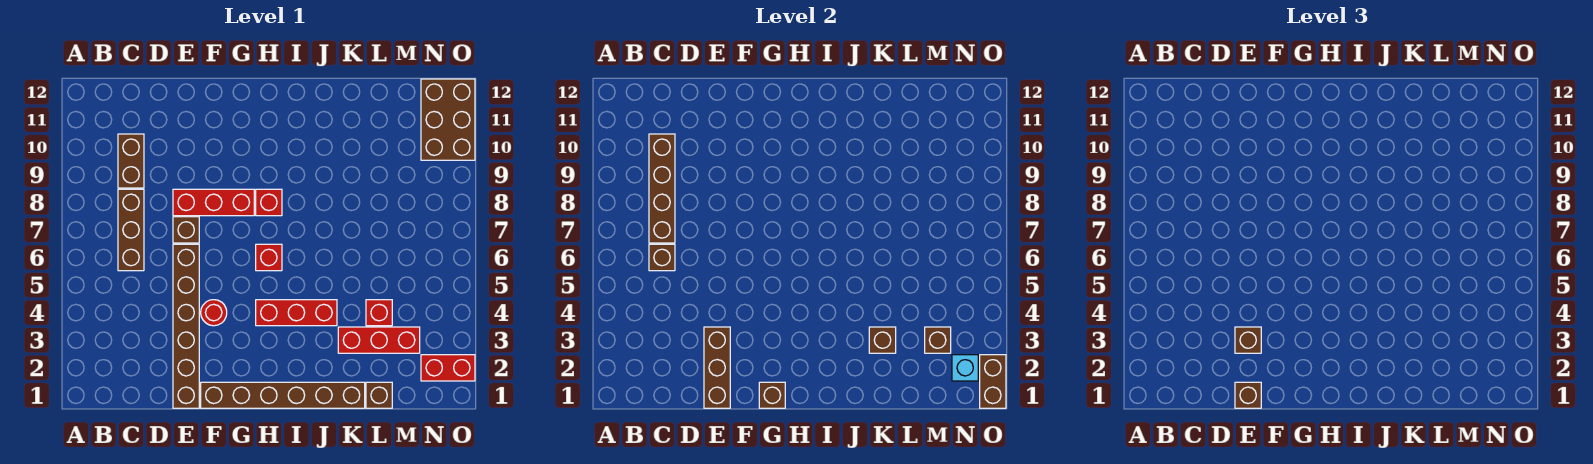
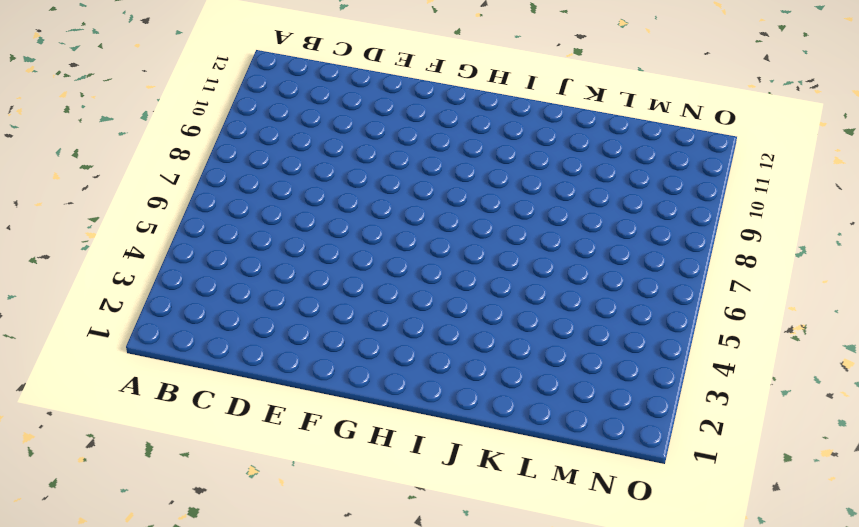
none -> brown brick C6:C8 level 1
none -> brown brick C9:C10 level 1
none -> brown brick E1:E6 level 1

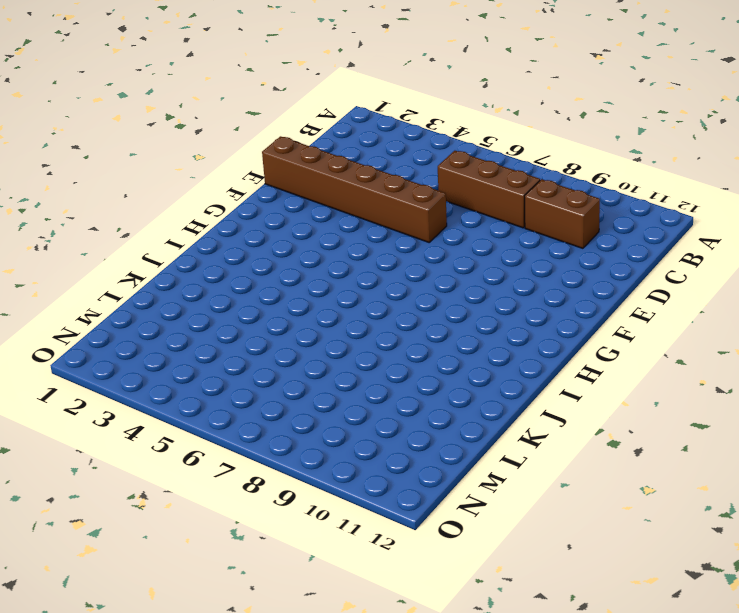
none -> brown brick E7 level 1
none -> red brick E8:G8 level 1
none -> brown brick F1:K1 level 1

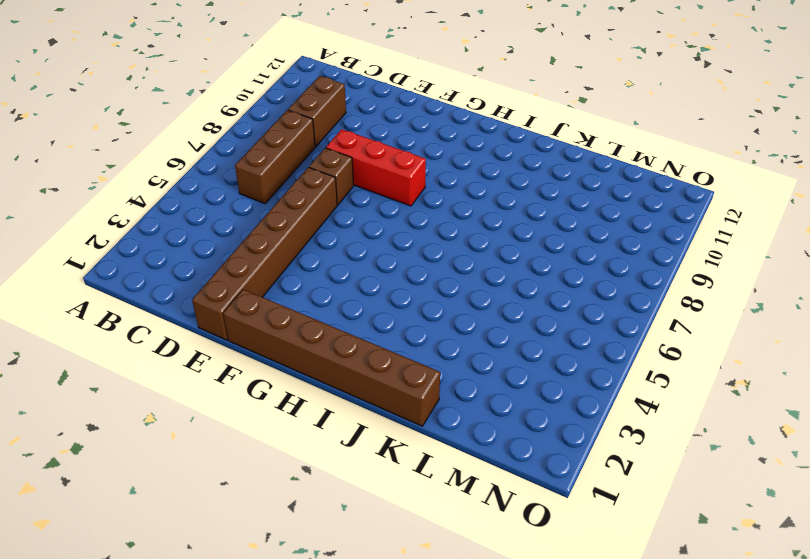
none -> red round brick F4 level 1
none -> red brick H4:J4 level 1
none -> red brick H6 level 1

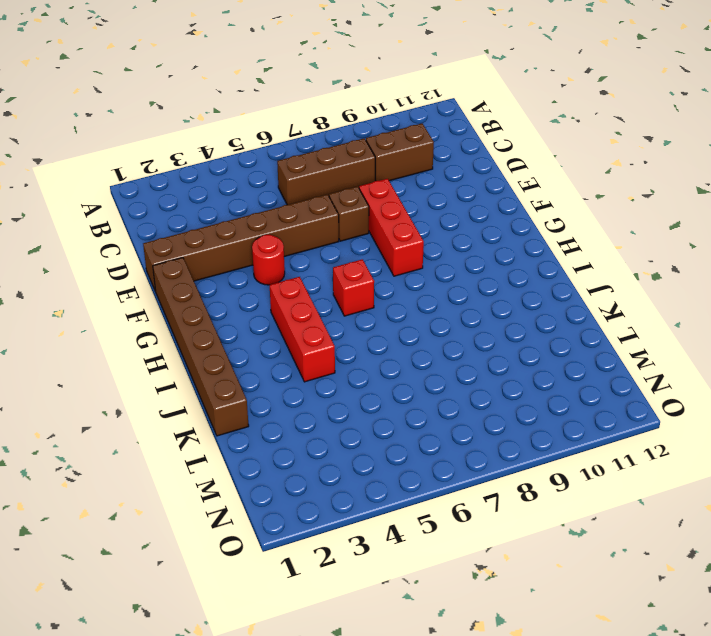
none -> red brick H8 level 1
none -> red brick K3:M3 level 1
none -> brown brick L1 level 1

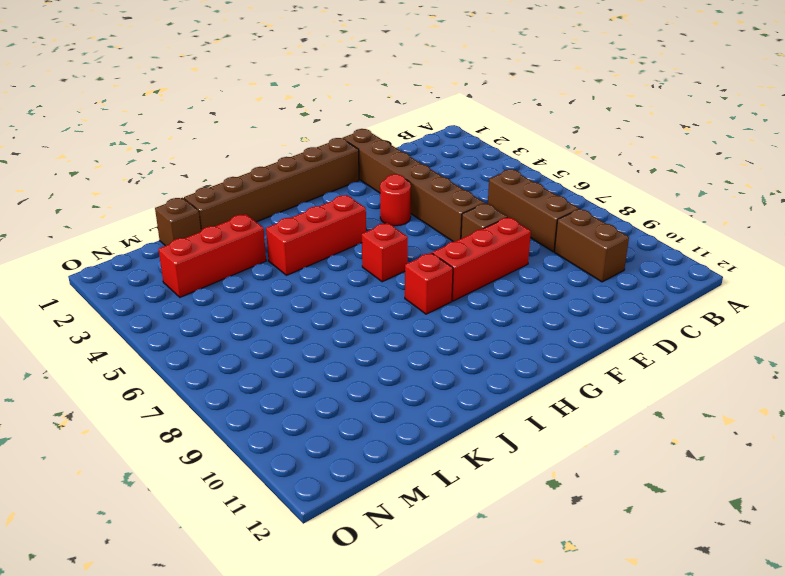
none -> red brick L4 level 1
none -> red brick N2:O2 level 1
none -> brown brick N10:O12 level 1

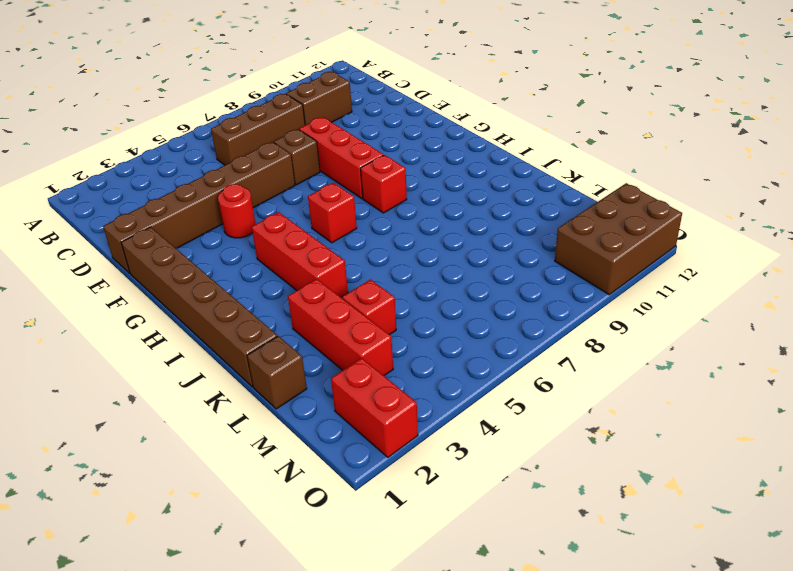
none -> brown brick C6 level 2
none -> brown brick C7:C10 level 2
none -> brown brick E1:E3 level 2

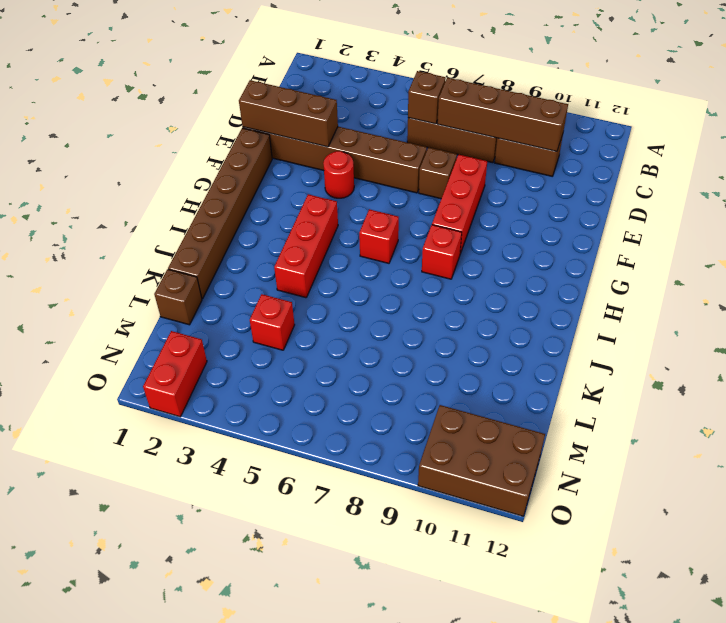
none -> red brick K3:M3 level 1
none -> brown brick G1 level 2
none -> brown brick K3 level 2

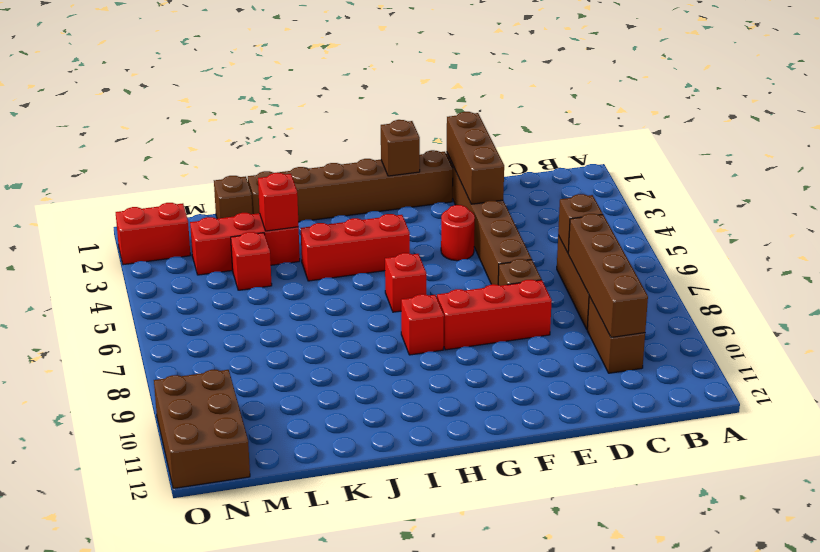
red brick K3 level 2 -> brown brick K3 level 2
none -> brown brick M3 level 2
none -> cyan brick N2 level 2
none -> brown brick O1:O2 level 2

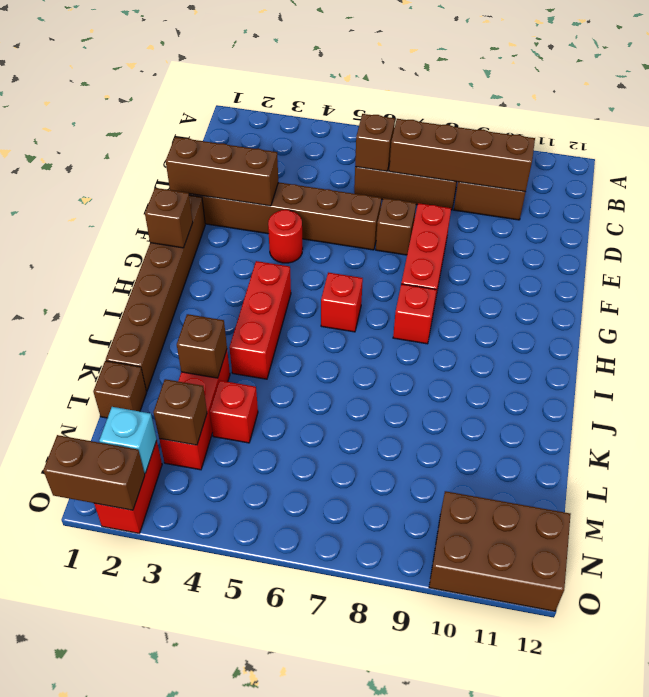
none -> brown brick E1 level 3
none -> brown brick E3 level 3

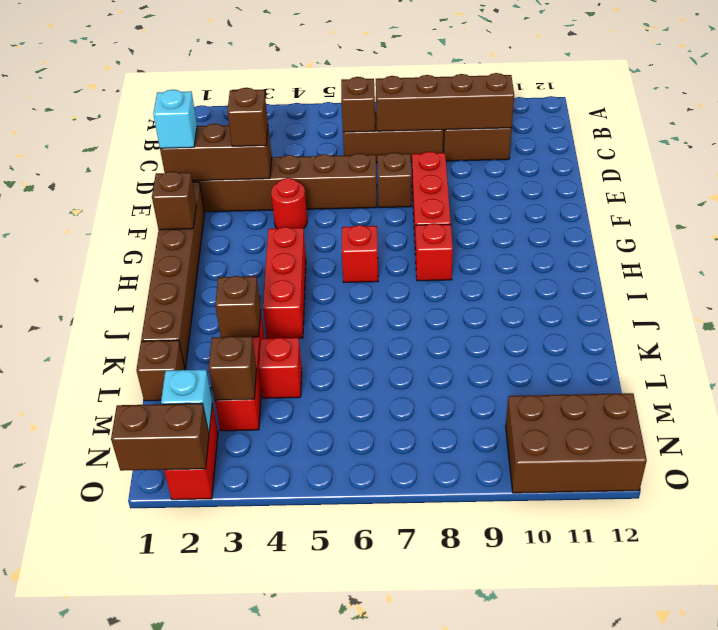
cyan brick E1 level 3 -> brown brick E1 level 3

